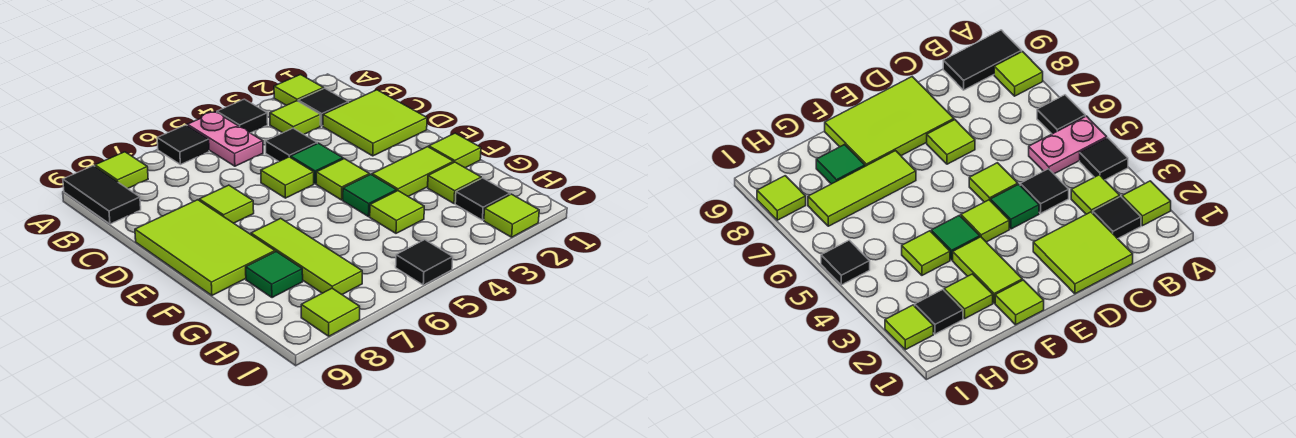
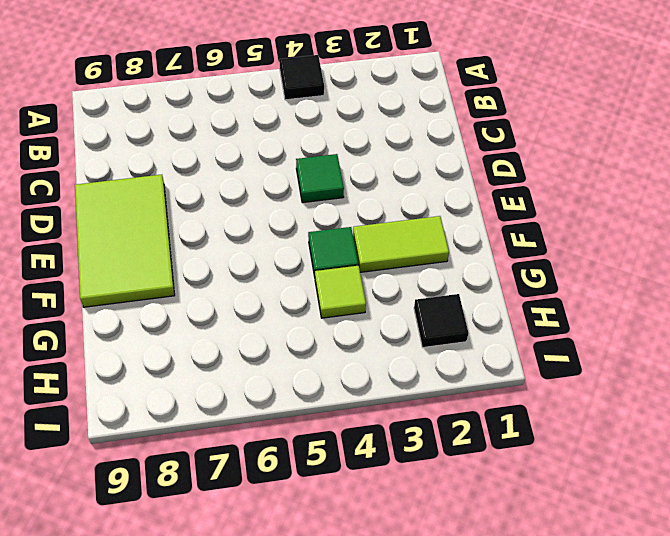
none -> lime tile A2 level 1
none -> pink plate A5:B5 level 1
none -> black tile A6 level 1

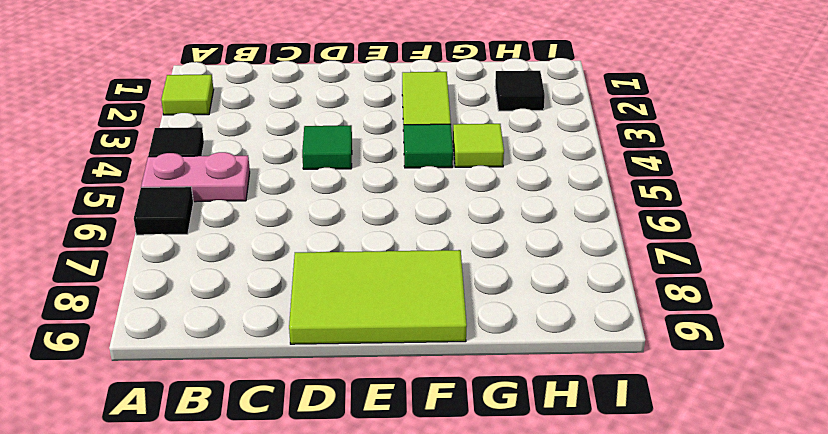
none -> lime tile A8 level 1
none -> black tile A9:B9 level 1
none -> black tile B2 level 1

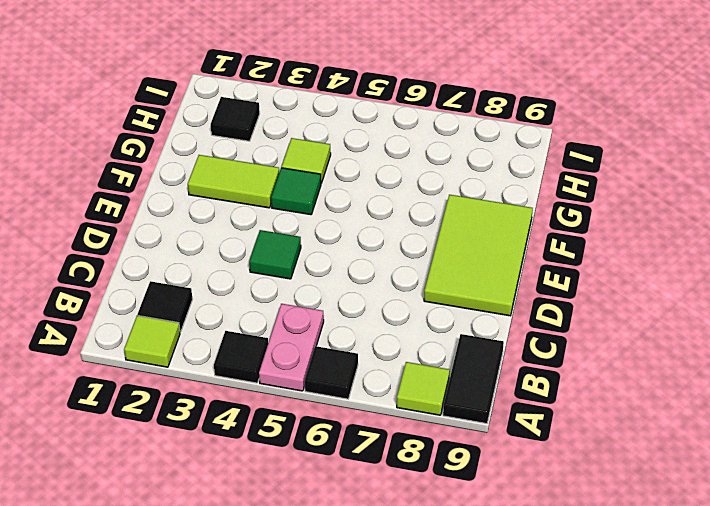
none -> lime tile B3 level 1
none -> lime tile C1:D2 level 1
none -> black tile C4 level 1

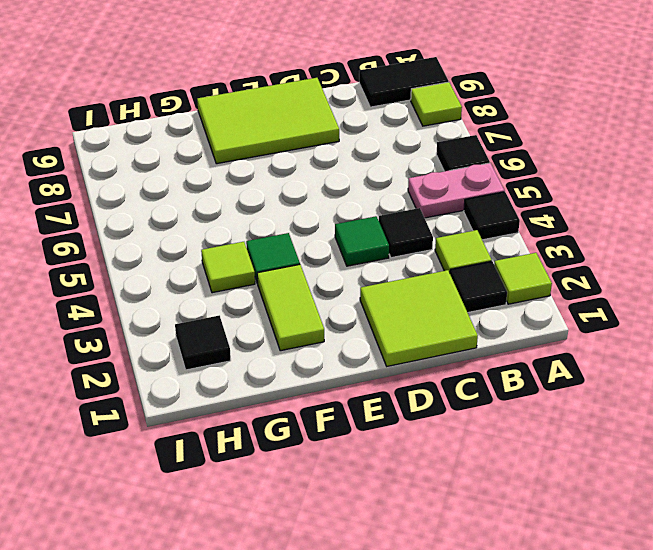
none -> lime tile D5 level 1
none -> lime tile D7 level 1
none -> lime tile E4 level 1

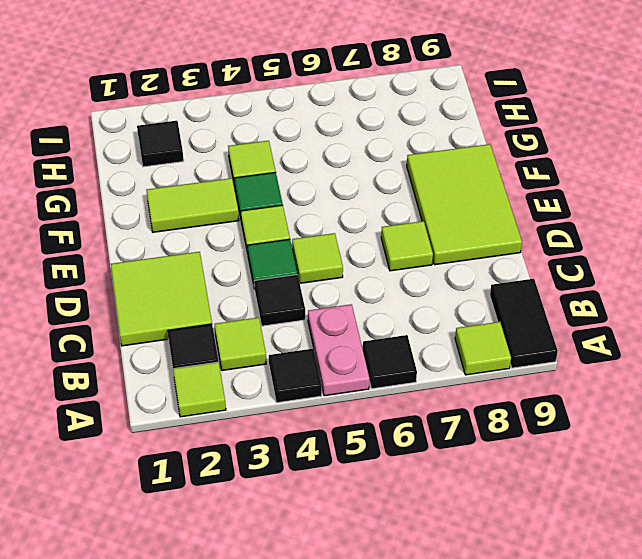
none -> lime tile F1 level 1
none -> lime tile F7:H7 level 1
none -> lime tile G2 level 1

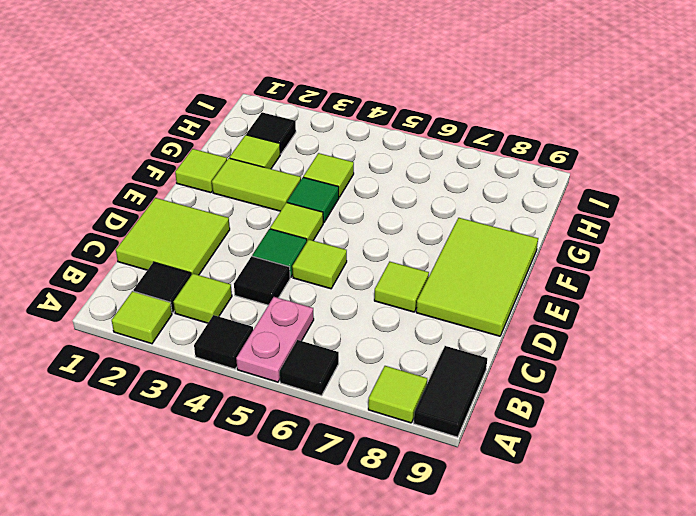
none -> lime tile F7:H7 level 1
none -> green tile G8 level 1
none -> lime tile I2 level 1

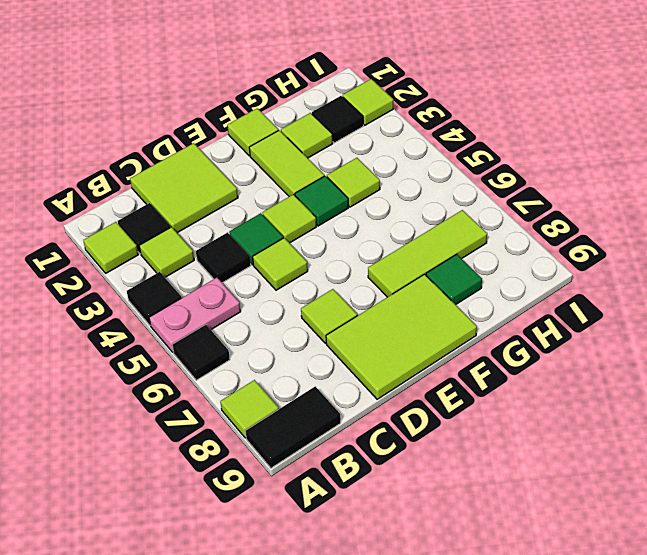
none -> black tile I5 level 1
none -> lime tile I8 level 1

